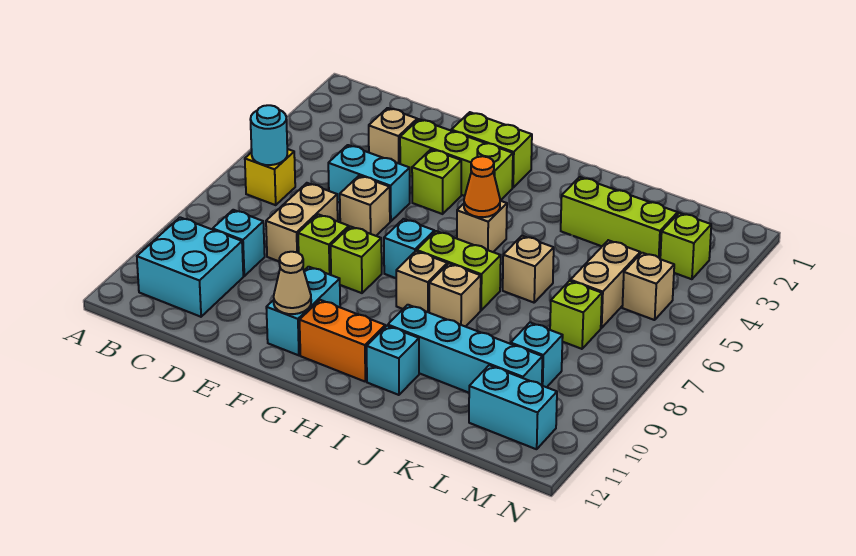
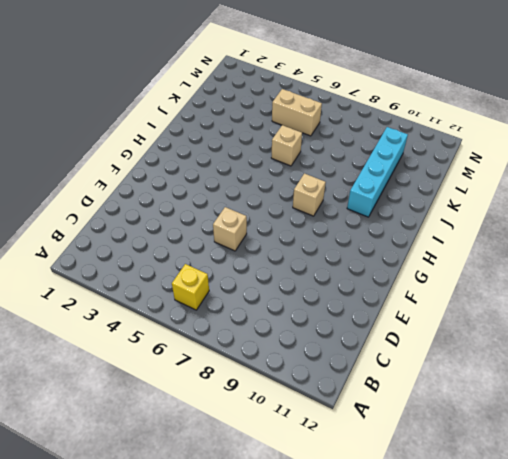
none -> cyan brick B10:C11 level 1
none -> cyan brick C9 level 1
none -> tan brick D3 level 1
none -> cyan brick D5:E5 level 1

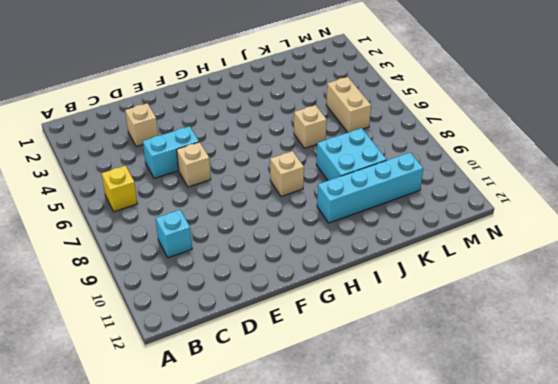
cyan brick J8:K9 level 1 -> cyan brick B10:C11 level 1
none -> tan brick D7:D8 level 1
none -> lime brick E3:G3 level 1
none -> lime brick E8 level 1
none -> lime brick F2:G2 level 1

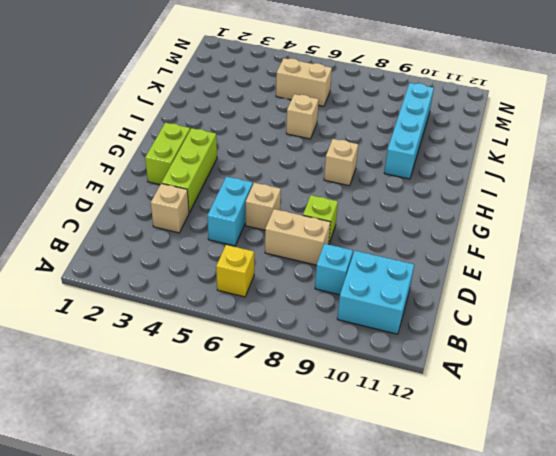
none -> lime brick F4 level 1
none -> lime brick F8 level 1
none -> cyan brick F10:F11 level 1
none -> cyan brick G7 level 1

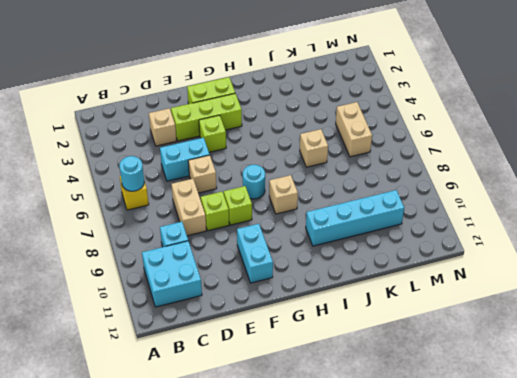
cyan round brick G7 level 1 -> cyan brick G7 level 1
none -> orange brick G11:H11 level 1
none -> tan brick H5 level 1
none -> lime brick H7:I7 level 1
none -> tan brick I8 level 1

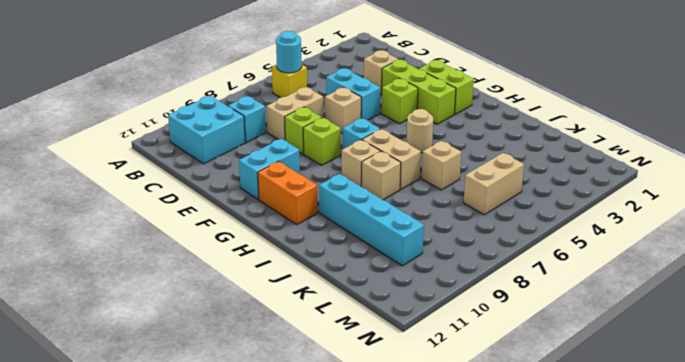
tan round brick H5 level 1 -> tan brick H5 level 1
tan brick H7:I7 level 1 -> lime brick H7:I7 level 1
none -> cyan brick I11 level 1
none -> lime brick J3:L3 level 1
none -> lime brick L7 level 1
none -> cyan brick L9 level 1

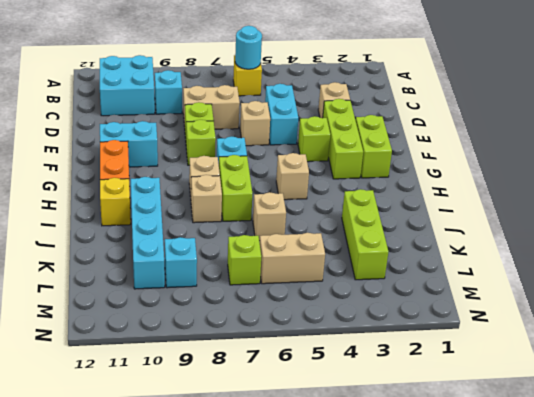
yellow brick I11 level 1 -> cyan brick I11 level 1
none -> cyan brick L11:M11 level 1
none -> lime brick M3 level 1
none -> tan brick M5 level 1
none -> tan cone F11 level 2

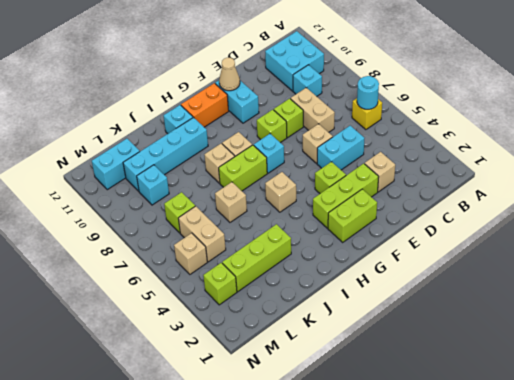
none -> orange cone H5 level 2

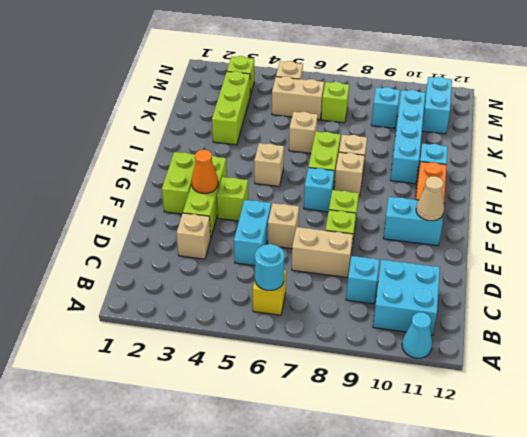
cyan cone A11 level 1 -> none
orange cone F3 level 2 -> orange cone H5 level 2

